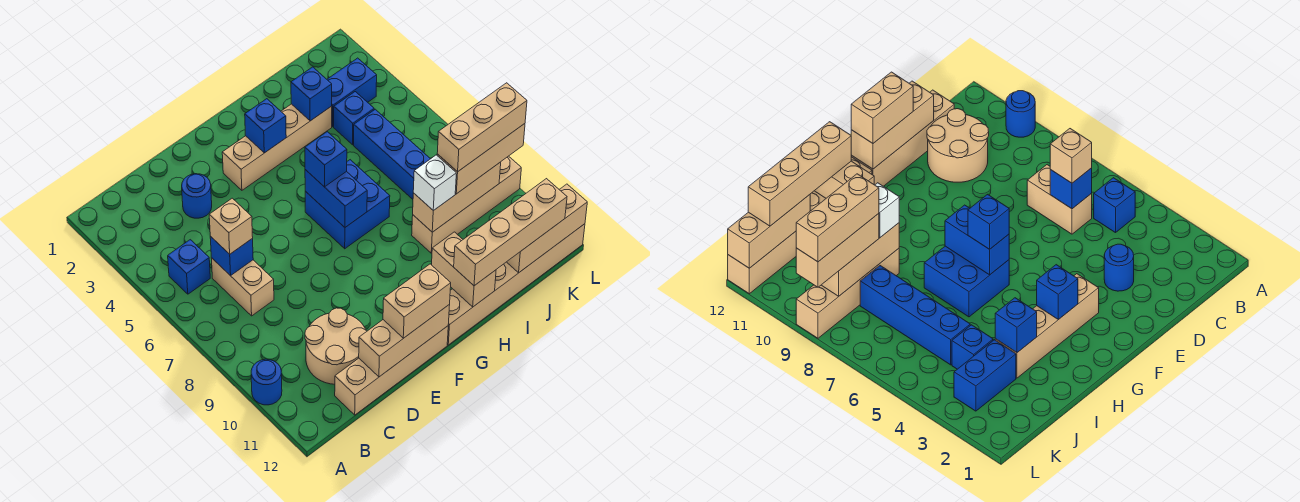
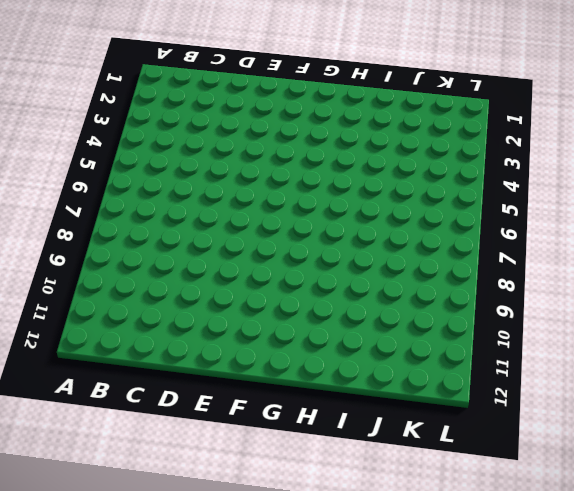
none -> blue round brick A10 level 1
none -> blue brick B5 level 1
none -> tan brick C6:C7 level 1

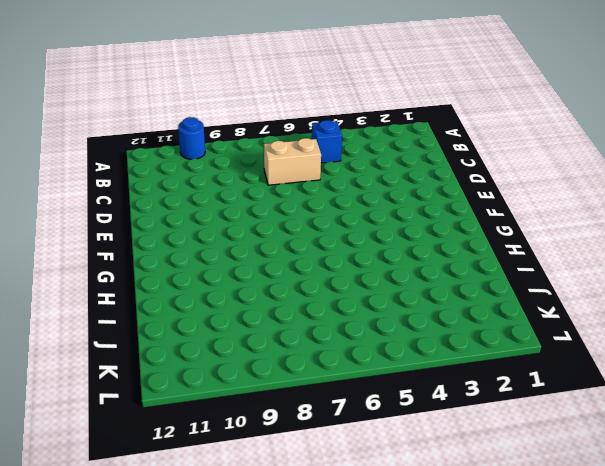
none -> tan round brick C10:D11 level 1
none -> tan brick C12:F12 level 1
none -> blue round brick D3 level 1

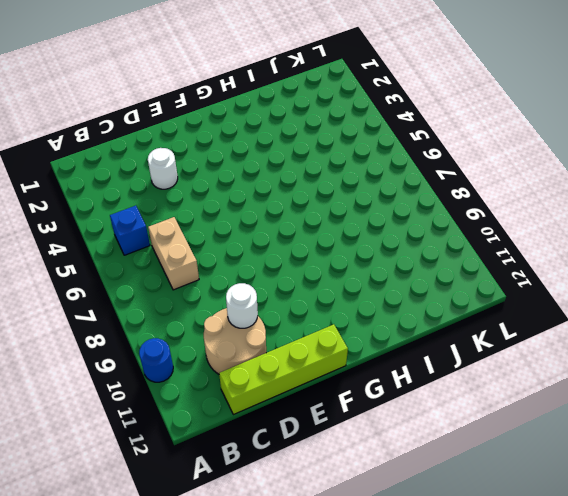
lime brick C12:F12 level 1 -> tan brick C12:F12 level 1
white round brick D3 level 1 -> blue round brick D3 level 1
white round brick D10 level 2 -> none
none -> tan brick F3:I3 level 1
none -> blue brick G6:H7 level 1
none -> tan brick G12:L12 level 1

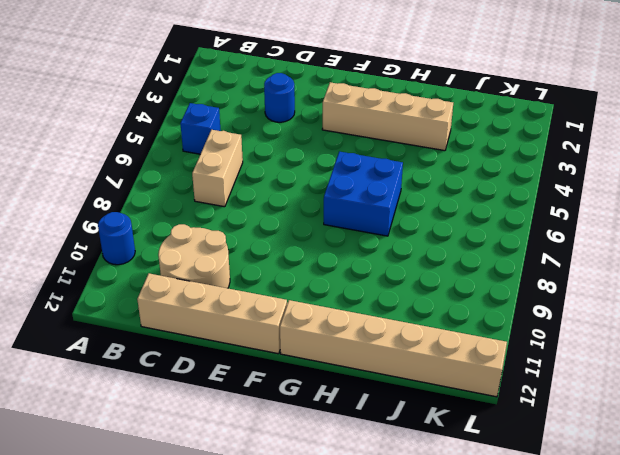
none -> tan brick I9:L9 level 1
none -> blue brick J3:K3 level 1
none -> blue brick J4 level 1

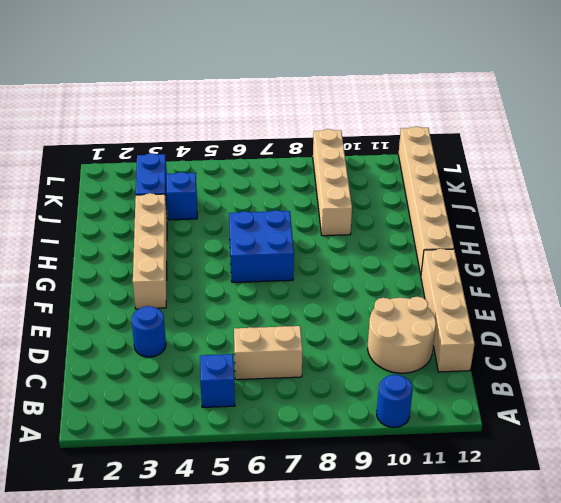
none -> blue brick J5:J8 level 1
none -> blue brick C6 level 2
none -> tan brick D12:F12 level 2

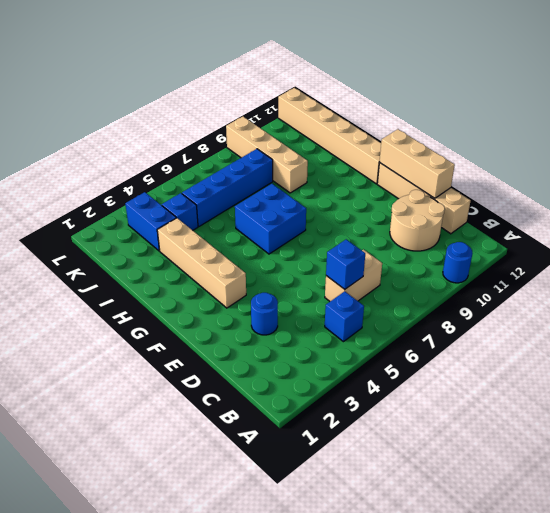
none -> blue brick G3 level 2
none -> blue brick G6:G7 level 2
none -> tan brick H11:H12 level 2

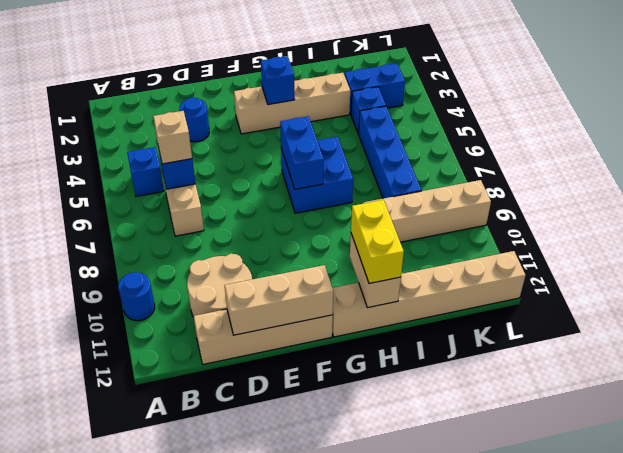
yellow brick H11:H12 level 3 -> tan brick H12:K12 level 3
none -> blue brick I3 level 2
none -> tan brick I9:K9 level 2
none -> tan brick J12:L12 level 2

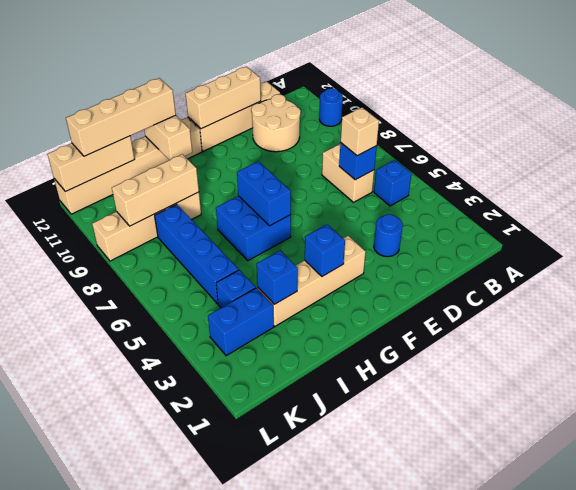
none -> tan brick E12:F12 level 3
none -> blue brick G6 level 3
none -> white brick I9 level 3

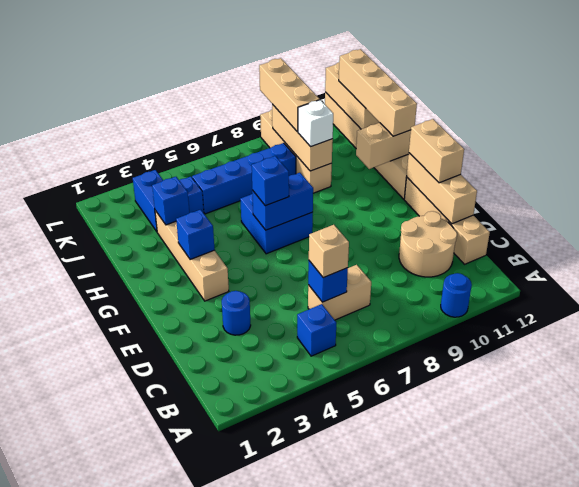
none -> tan brick J9:L9 level 4

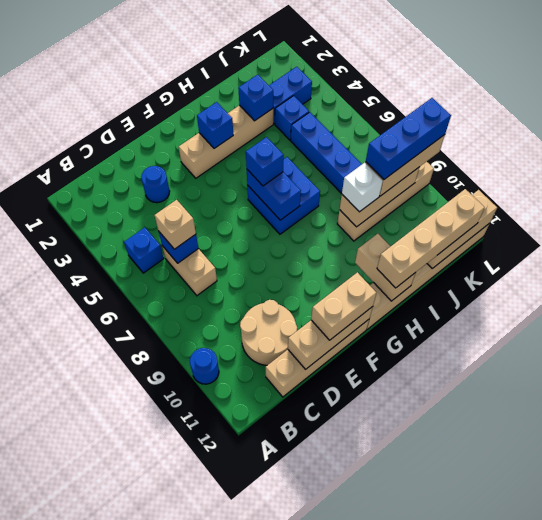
blue brick J9:L9 level 4 -> tan brick J9:L9 level 4

